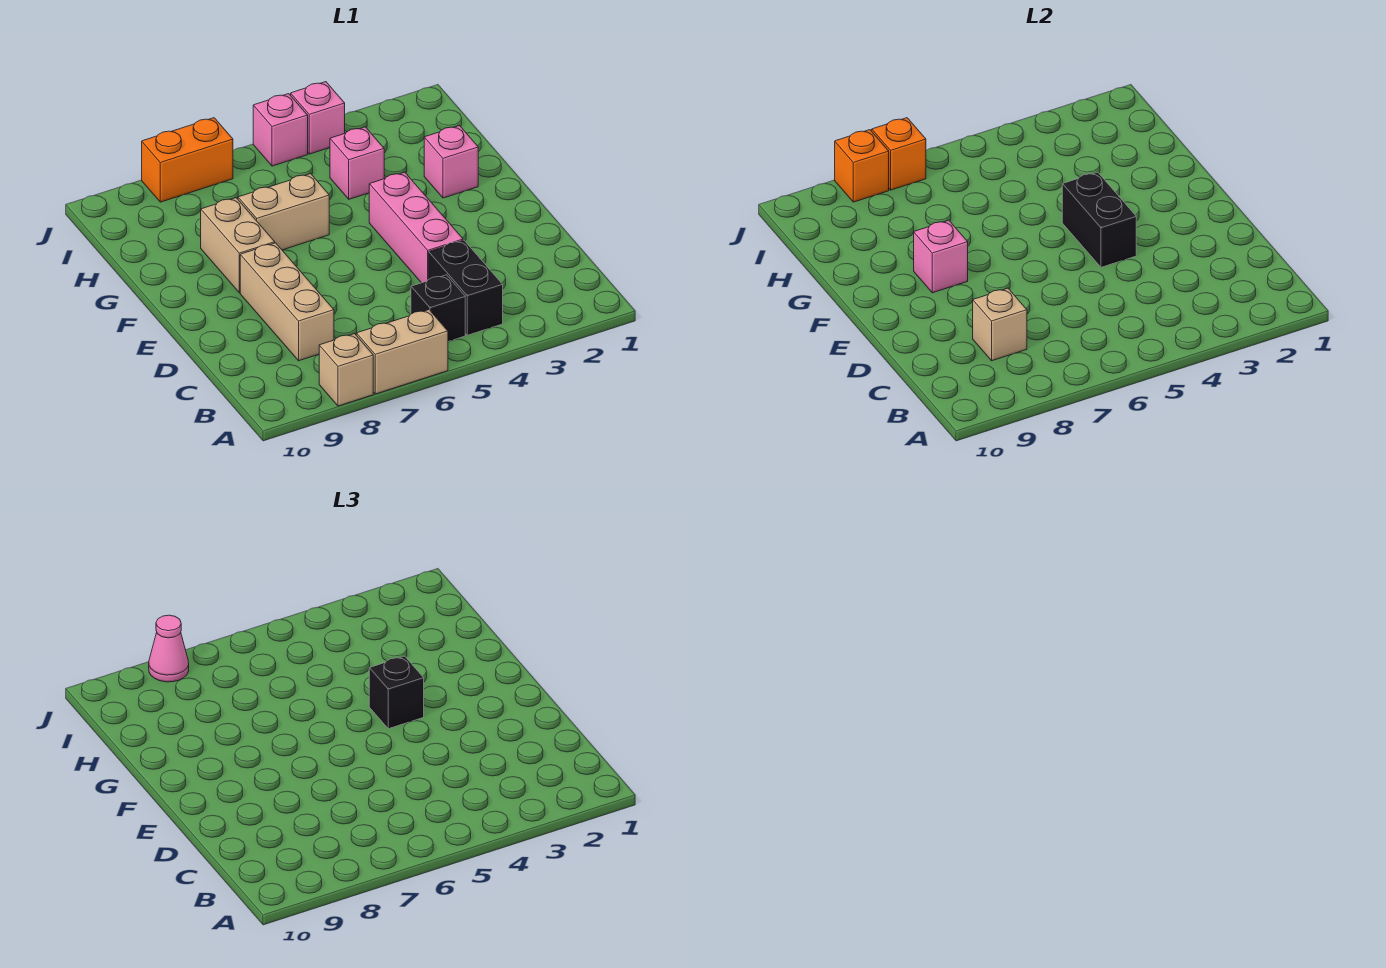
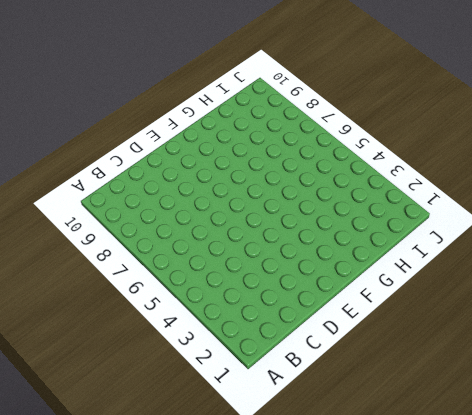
none -> tan brick A6:A7 level 1
none -> tan brick A8 level 1
none -> black brick B4:C4 level 1

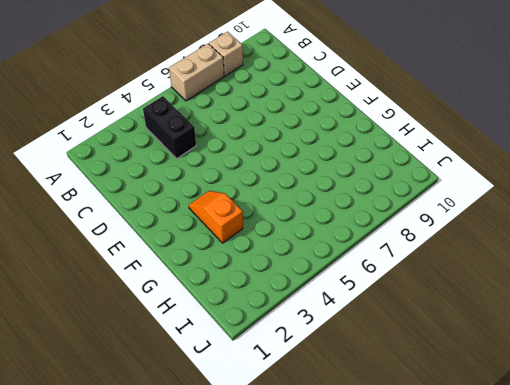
orange slope F3:G3 level 1 top G -> none
none -> black brick B5 level 1
none -> tan brick C8:E8 level 1
none -> pink brick D4:F4 level 1

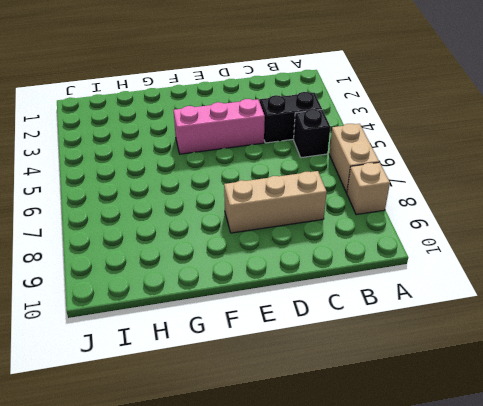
none -> tan brick F8:G8 level 1
none -> pink brick G2 level 1
none -> tan brick G6:G7 level 1

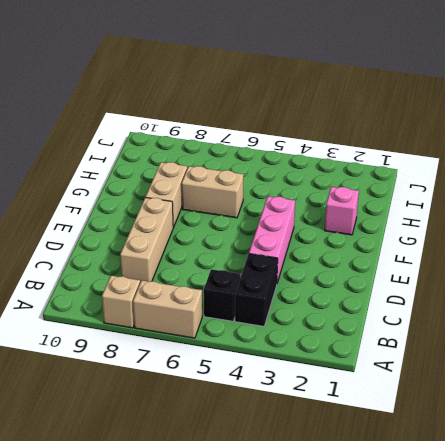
none -> pink brick H4 level 1
none -> pink brick J4 level 1
none -> pink brick J5 level 1

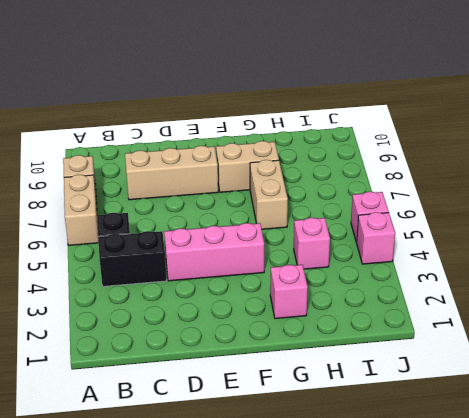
none -> orange brick J7:J8 level 1
none -> tan brick C8 level 2
none -> black brick E4:F4 level 2

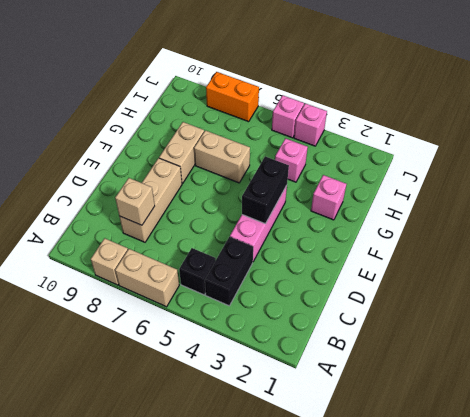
none -> pink brick F8 level 2
none -> orange brick J7 level 2
none -> orange brick J8 level 2

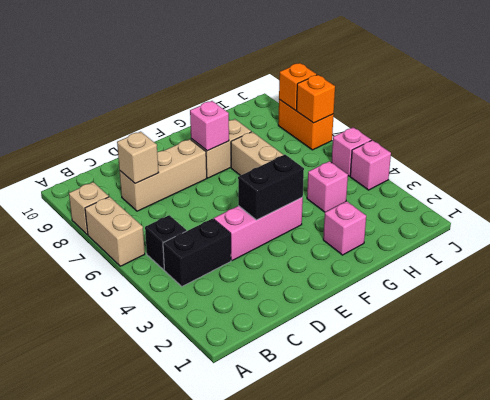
none -> black brick F4 level 3
none -> pink cone J8 level 3

